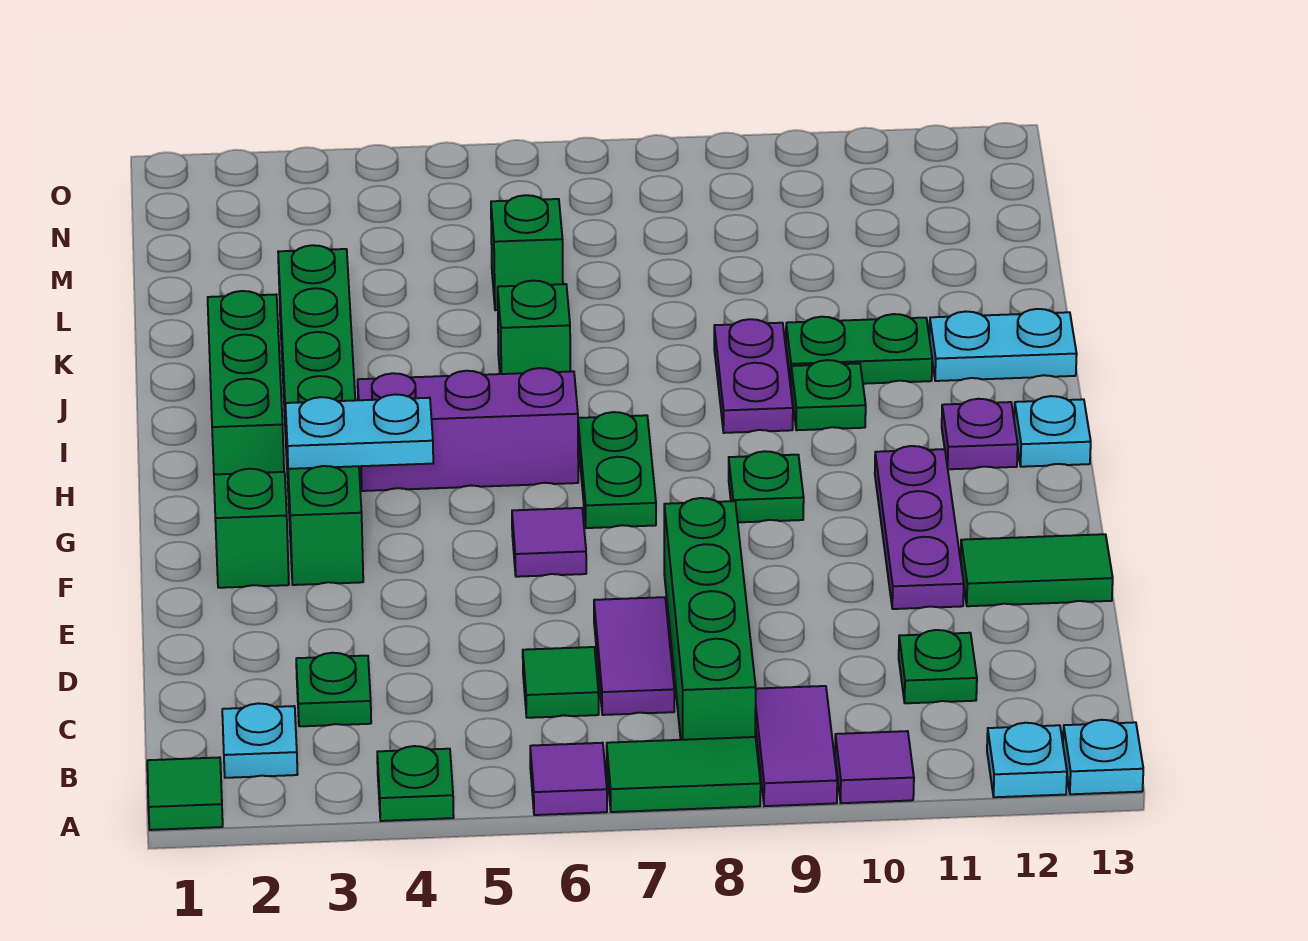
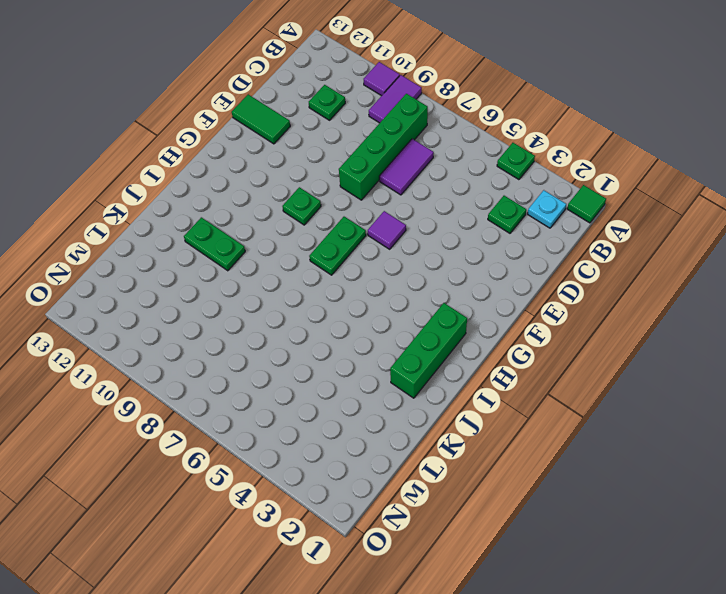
none -> purple tile A6 level 1
none -> green tile A7:A8 level 1
none -> cyan plate A12 level 1
none -> cyan plate A13 level 1

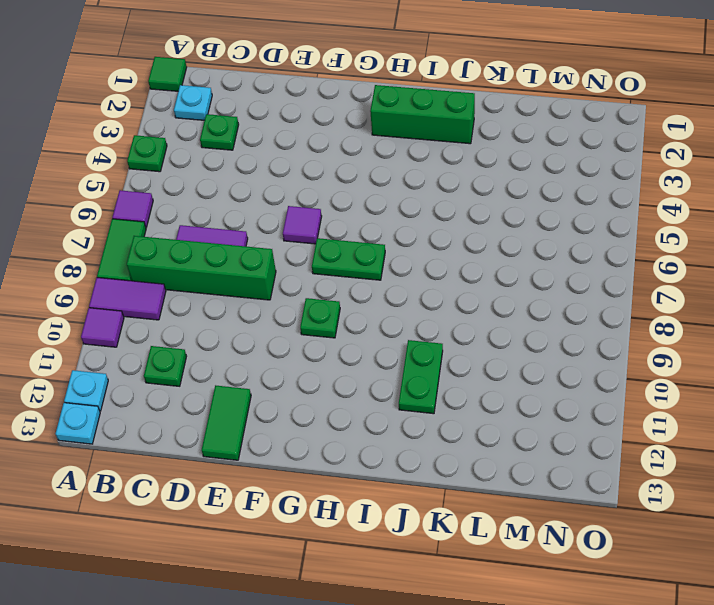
none -> green tile C6 level 1
none -> purple plate E11:G11 level 1
none -> green brick F2 level 1
none -> green brick F3:K3 level 1

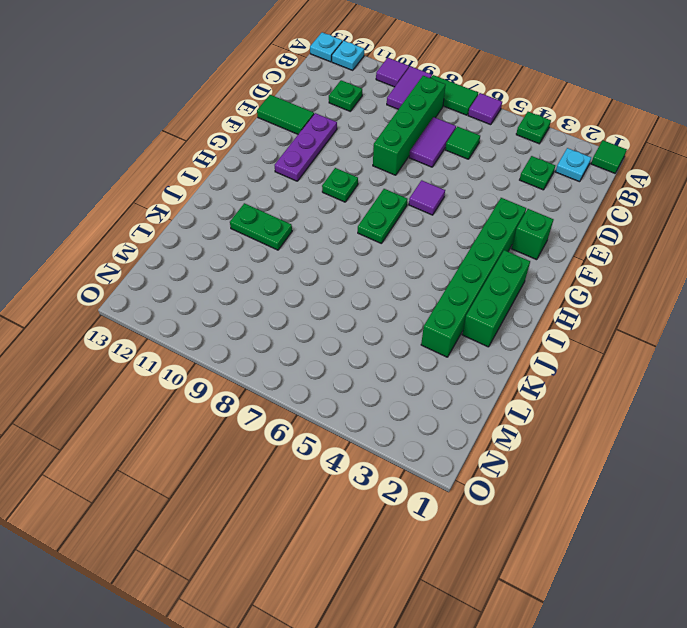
none -> purple brick H4:H6 level 1
none -> purple plate H12 level 1
none -> cyan plate H13 level 1
none -> purple plate I9:J9 level 1

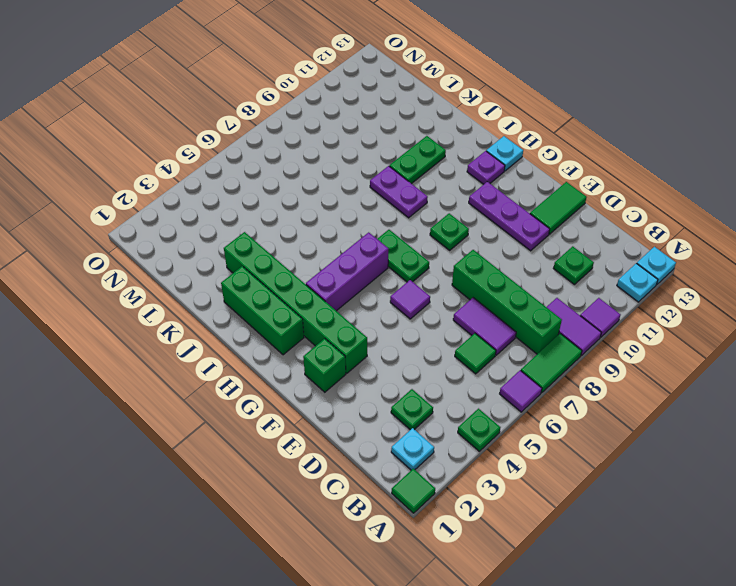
none -> green plate I10 level 1
none -> green brick J6 level 1
none -> cyan plate J12:J13 level 1
none -> green brick L6 level 1

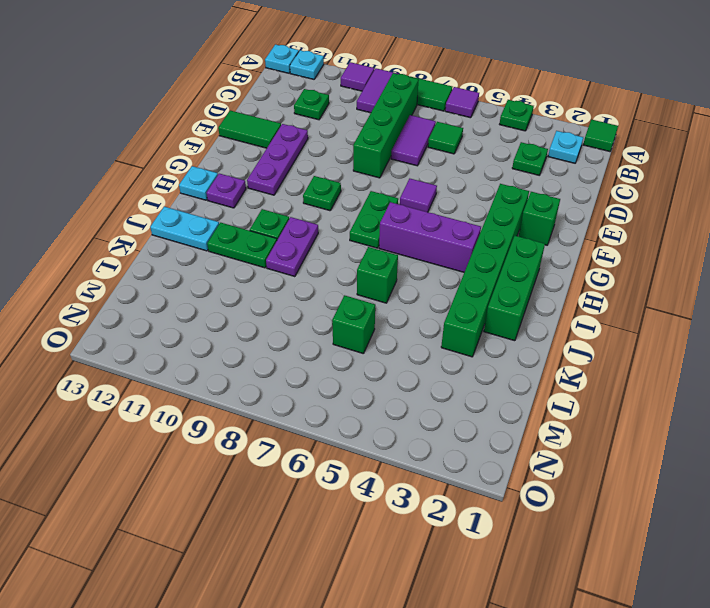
none -> cyan plate G3:G4 level 2

